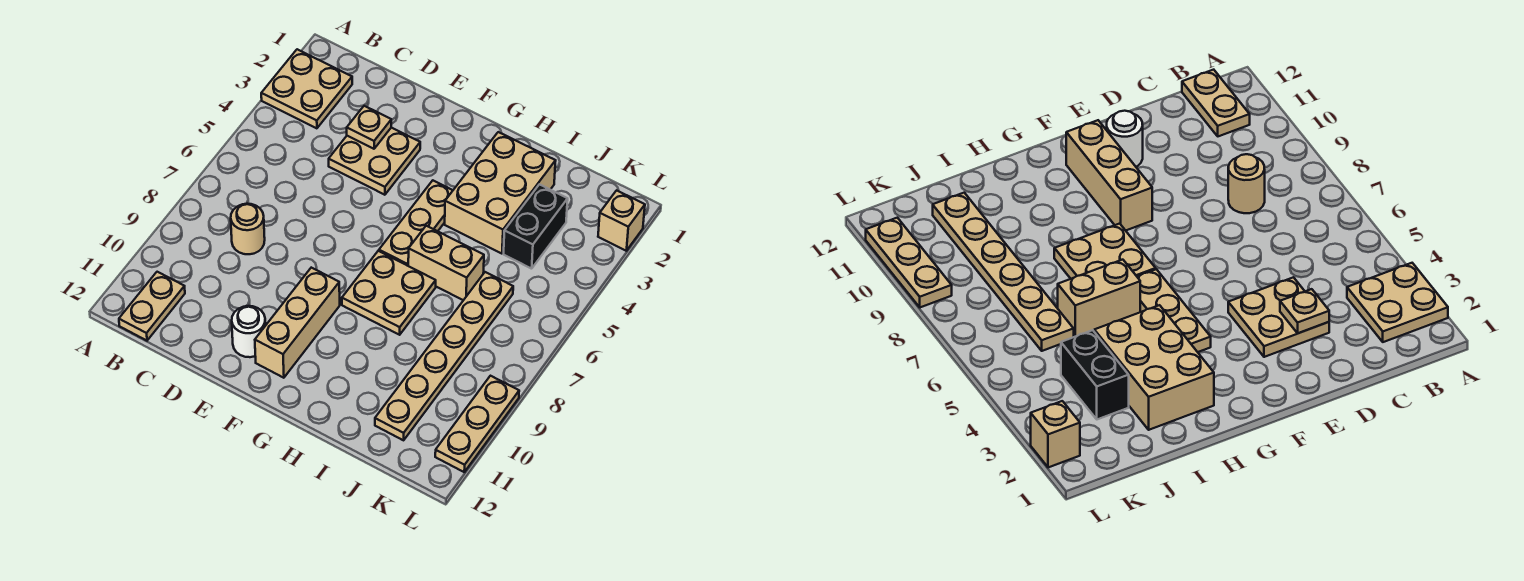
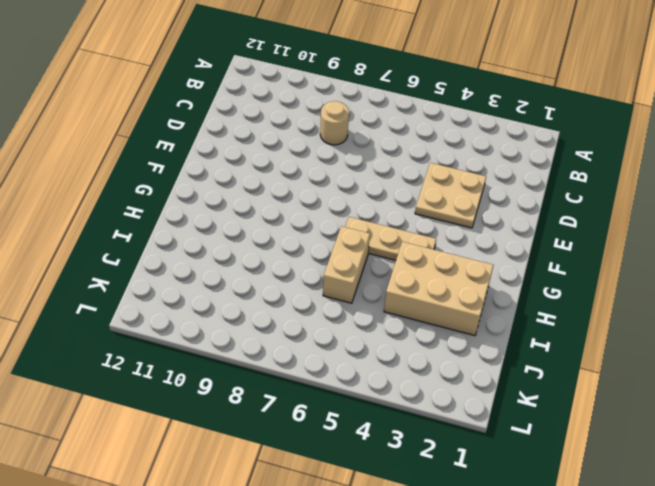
none -> tan plate A2:B3 level 1
none -> tan plate B11:B12 level 1
none -> white round brick E11 level 1

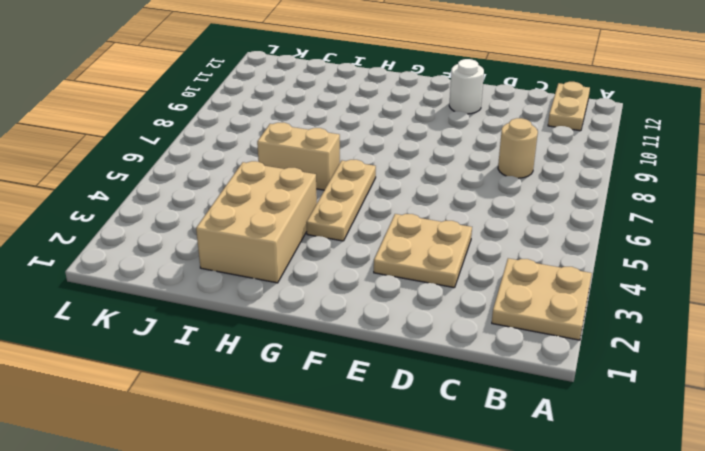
none -> tan brick F9:F11 level 1
none -> tan plate G7:H8 level 1
none -> black brick J3:J4 level 1

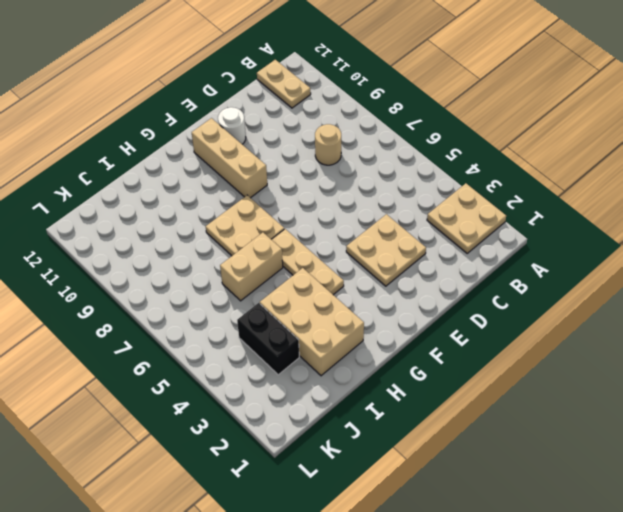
none -> tan plate J6:J11 level 1
none -> tan brick L2 level 1
none -> tan plate L9:L11 level 1

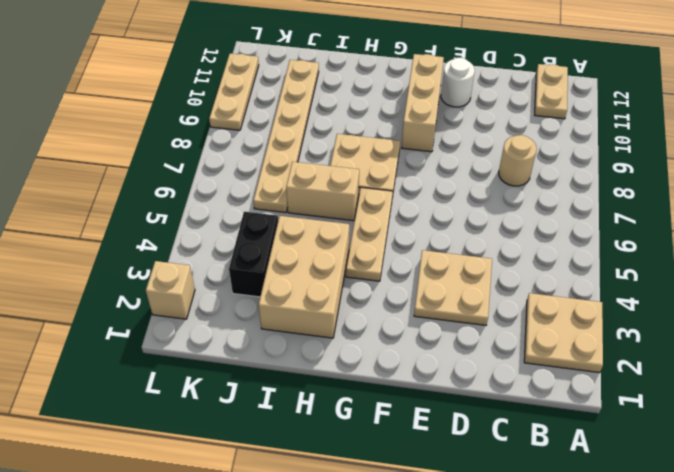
none -> tan plate D3 level 2

